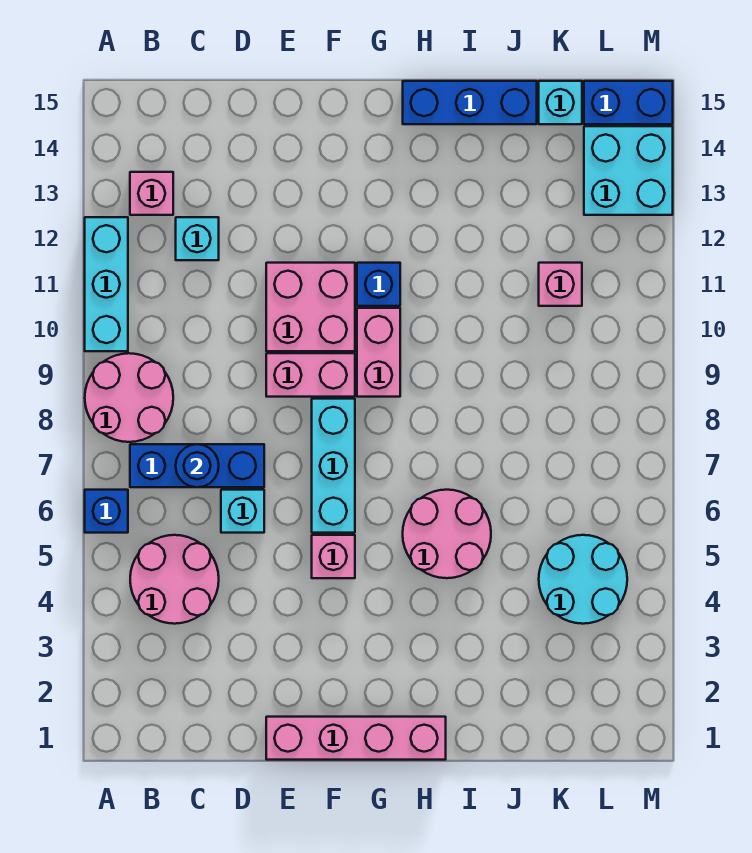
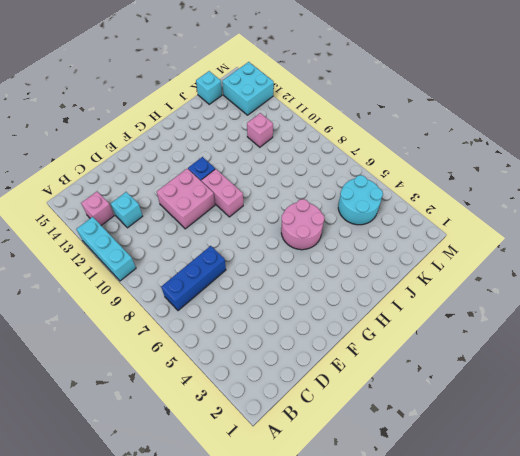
none -> blue brick A6 level 1
none -> pink round brick A8:B9 level 1
none -> pink round brick B4:C5 level 1

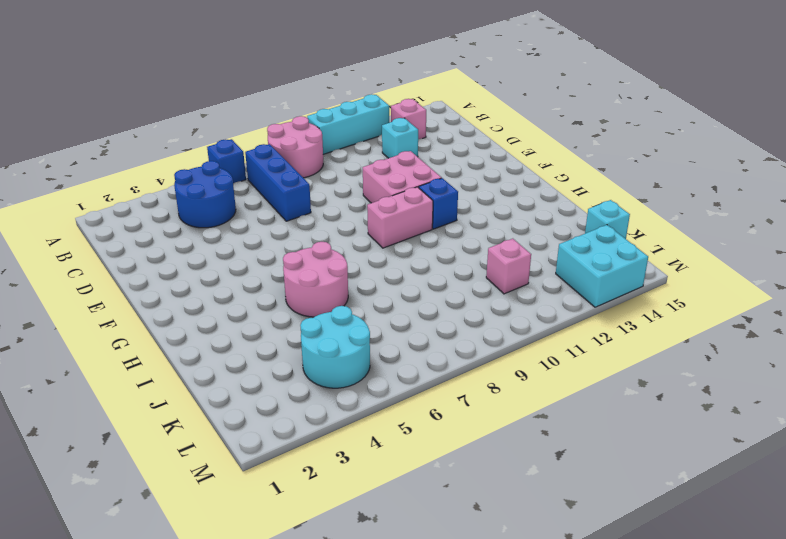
blue round brick B4:C5 level 1 -> pink round brick B4:C5 level 1
none -> cyan brick D6 level 1
none -> pink brick E1:H1 level 1
none -> pink brick E9:F9 level 1

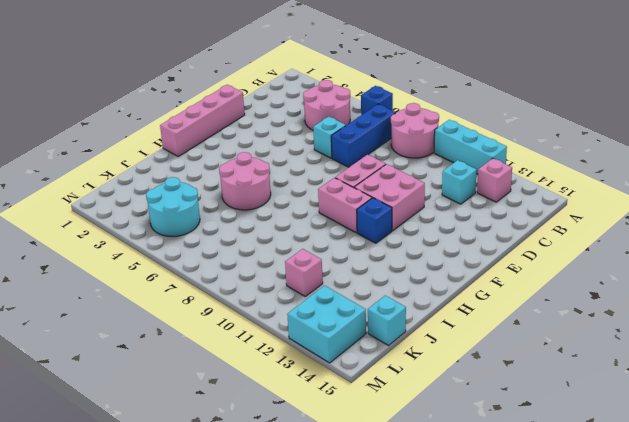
none -> pink brick F5 level 1
none -> cyan brick F6:F8 level 1
none -> blue brick H15:J15 level 1

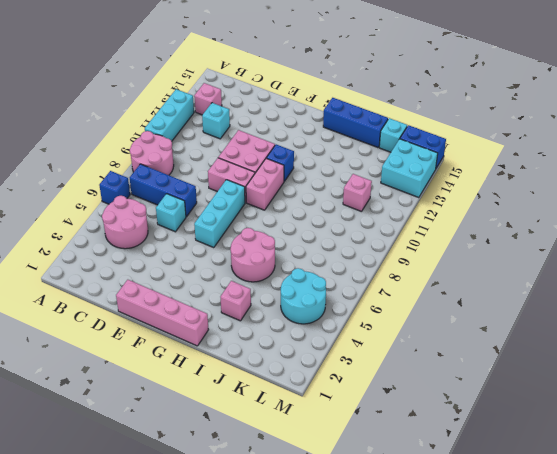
pink brick I3 level 1 -> pink brick F5 level 1
none -> blue round brick C7 level 2

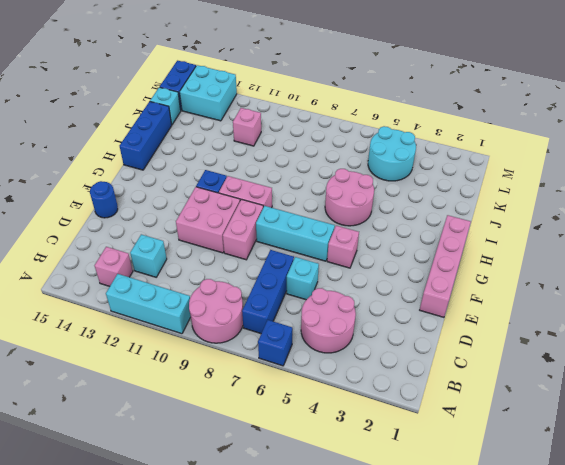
blue round brick E15 level 1 -> blue round brick C7 level 2

